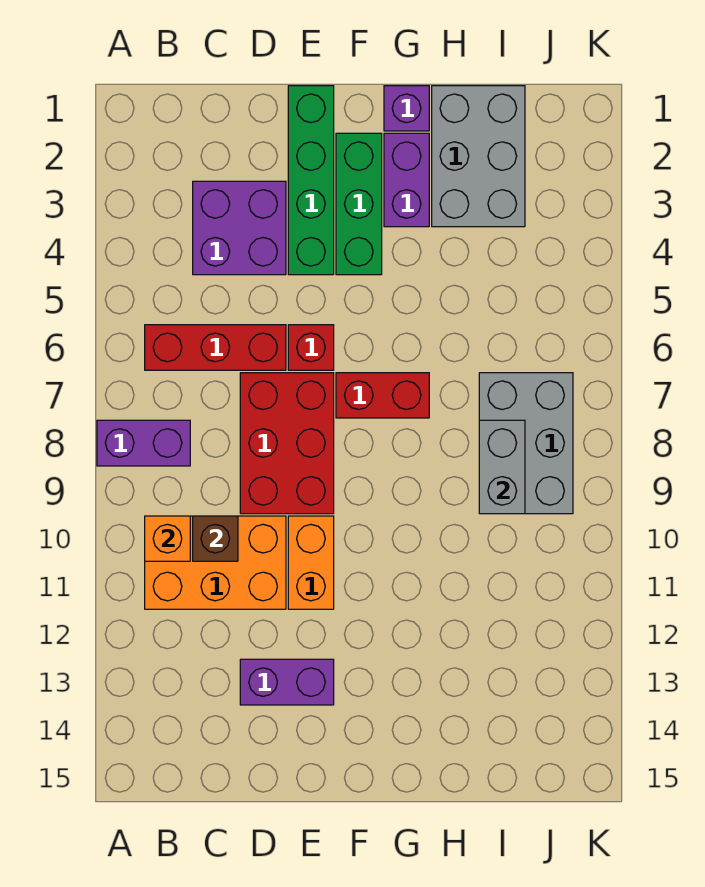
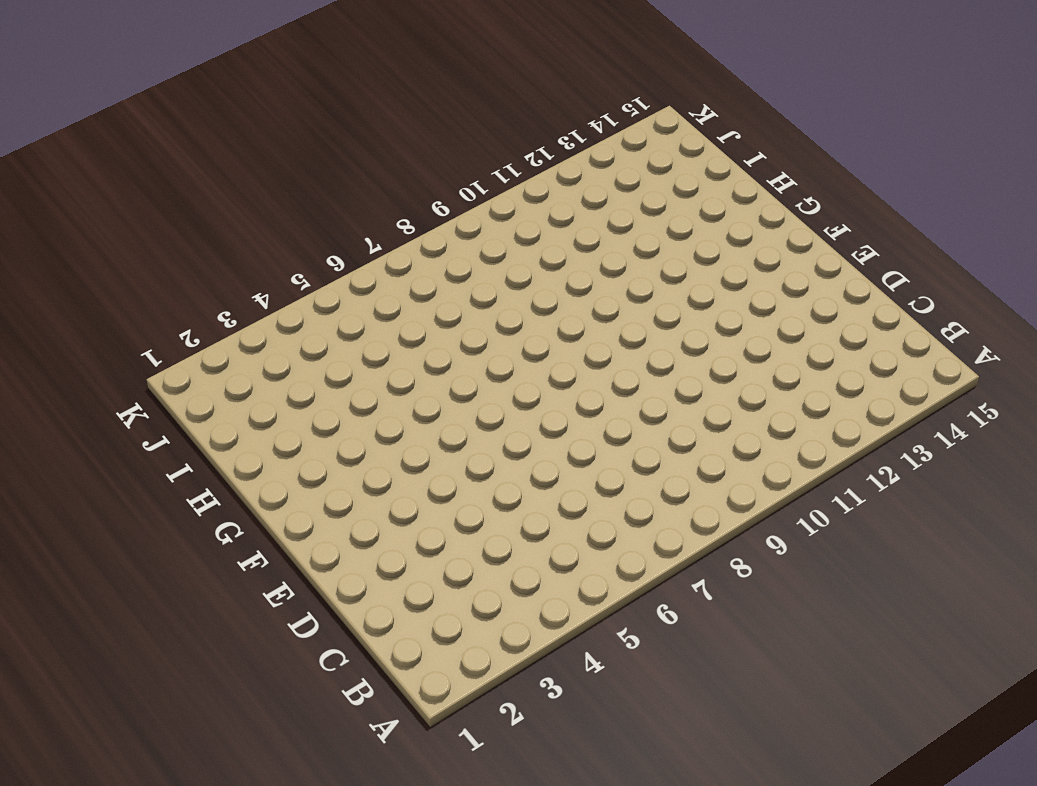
none -> purple brick A8:B8 level 1
none -> red brick B6:D6 level 1
none -> orange brick B10:D11 level 1

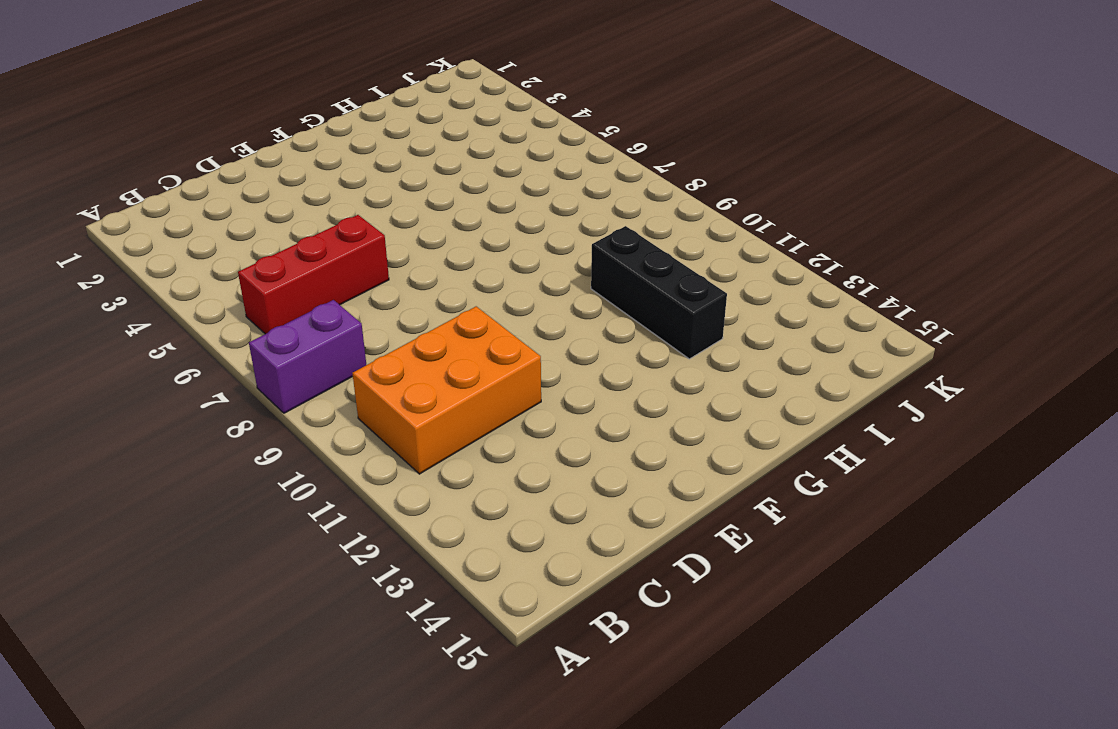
black brick H10:H12 level 1 -> none
none -> purple brick C3:D4 level 1
none -> red brick D7:E9 level 1
none -> purple brick D13:E13 level 1

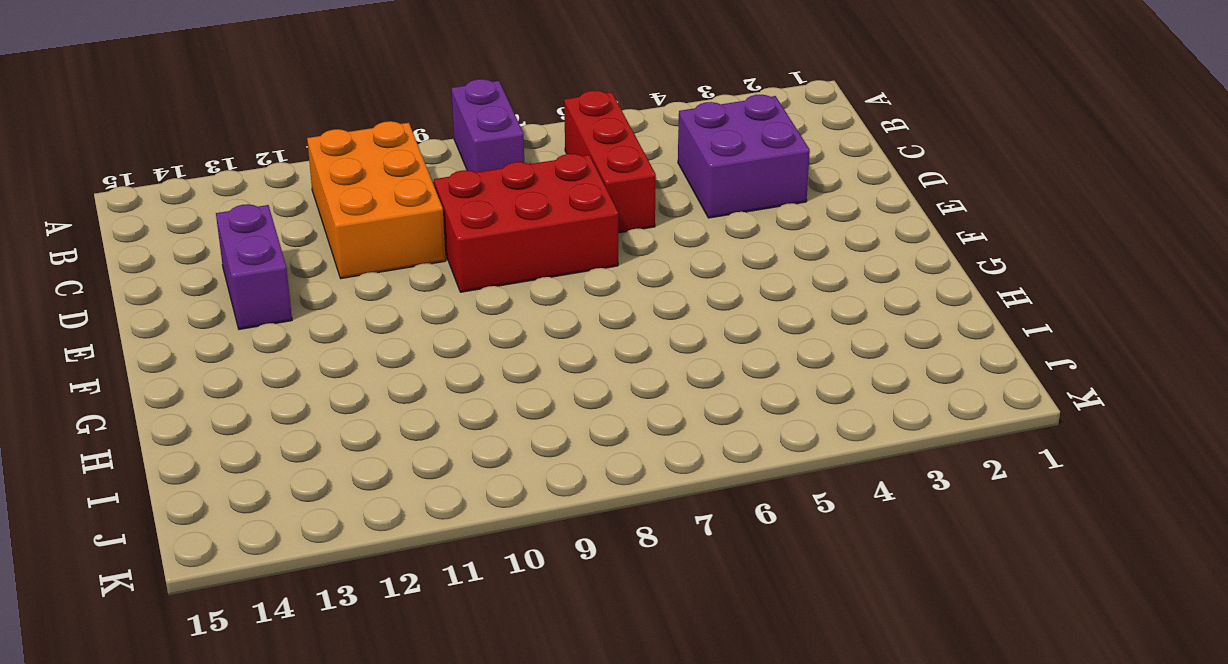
none -> green brick E1:E4 level 1
none -> red brick E6 level 1
none -> orange brick E10:E11 level 1

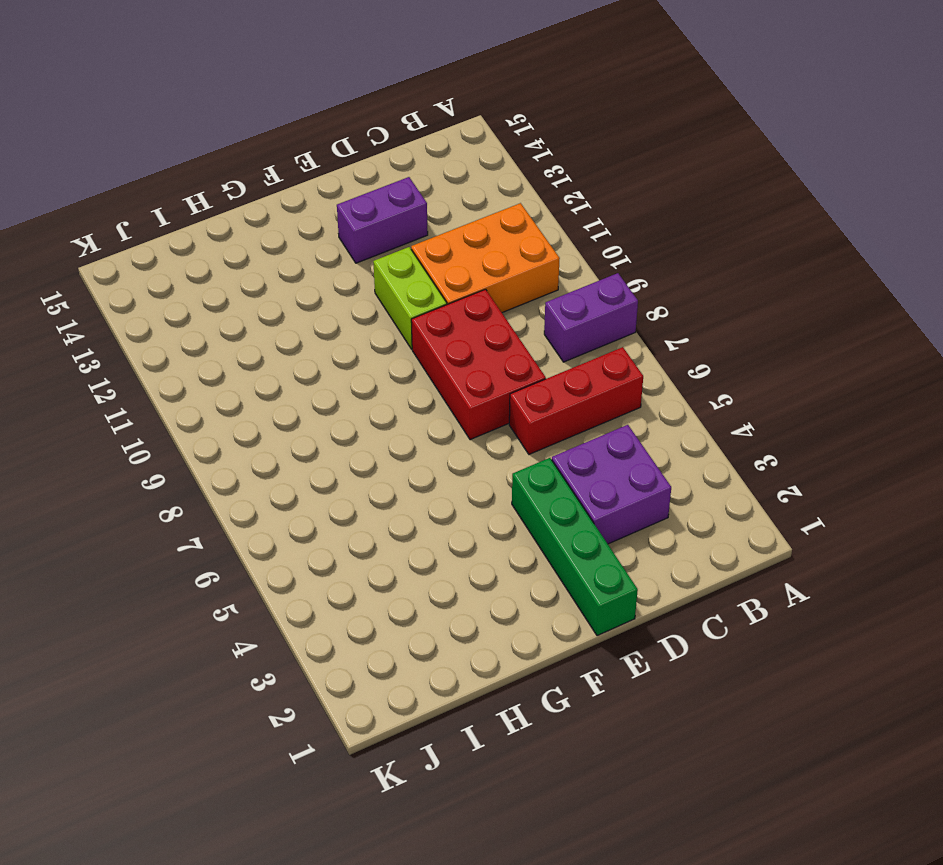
lime brick E10:E11 level 1 -> orange brick E10:E11 level 1
none -> red brick E6 level 1
none -> green brick F2:F4 level 1
none -> red brick F7:G7 level 1

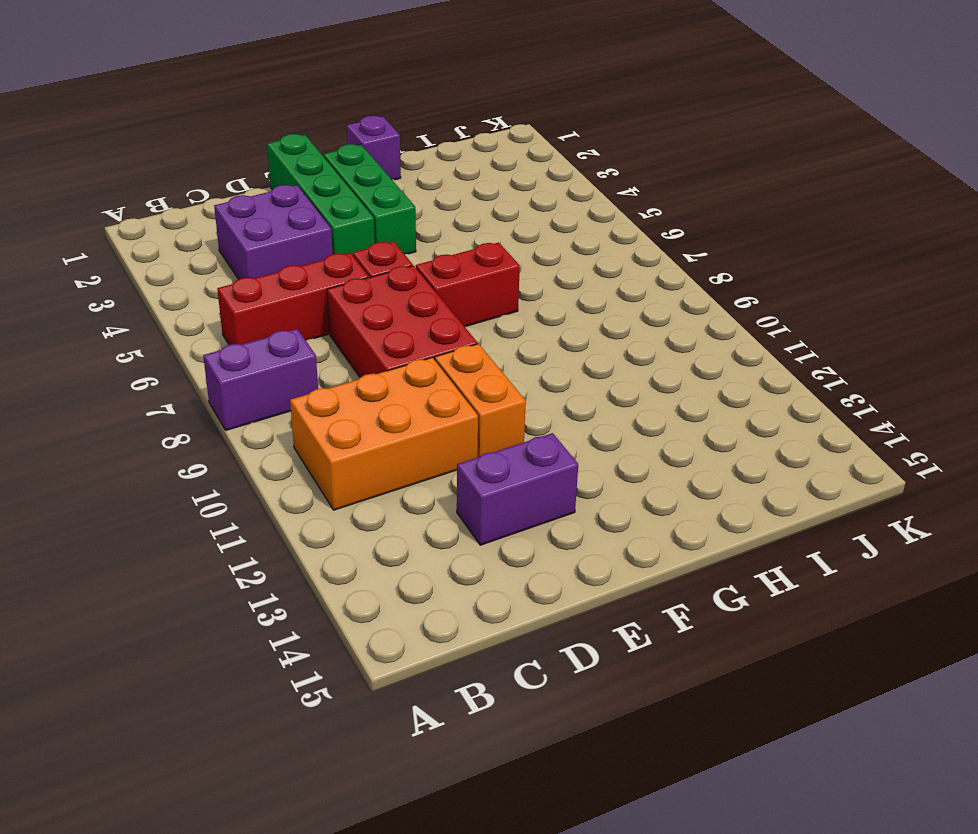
none -> purple brick G2:G3 level 1
none -> grey brick H1:I3 level 1
none -> grey brick I7:J9 level 1

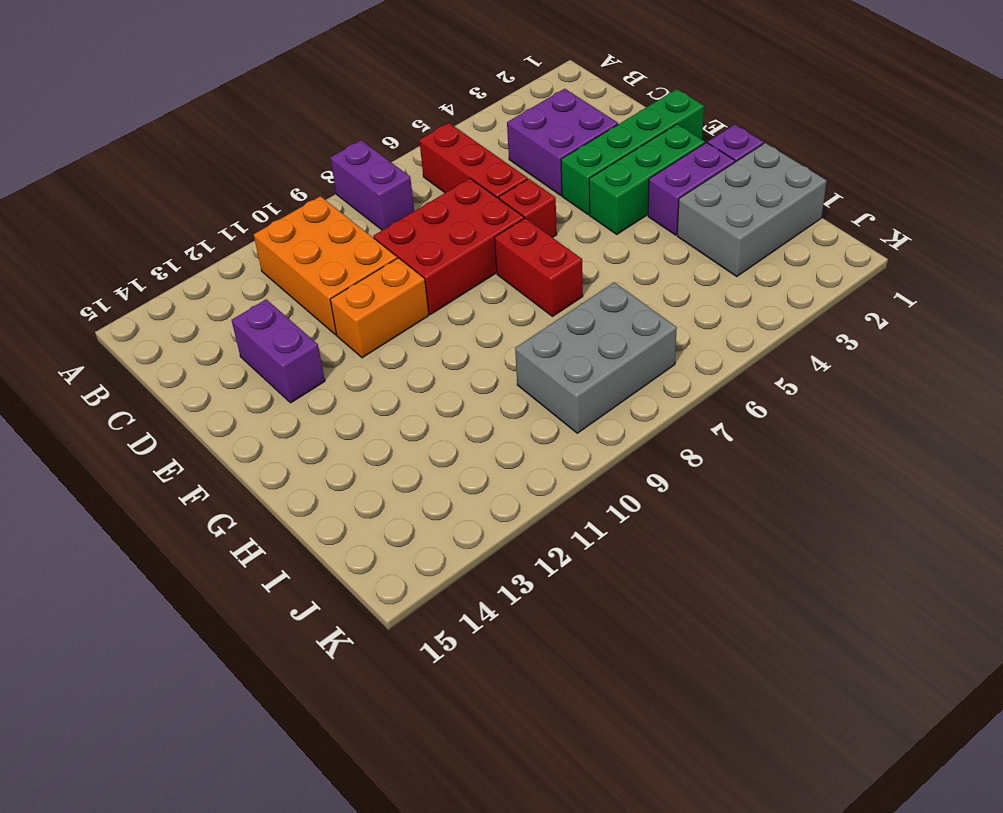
none -> orange brick B10 level 2
none -> brown brick C10 level 2
none -> grey brick I8:I9 level 2

